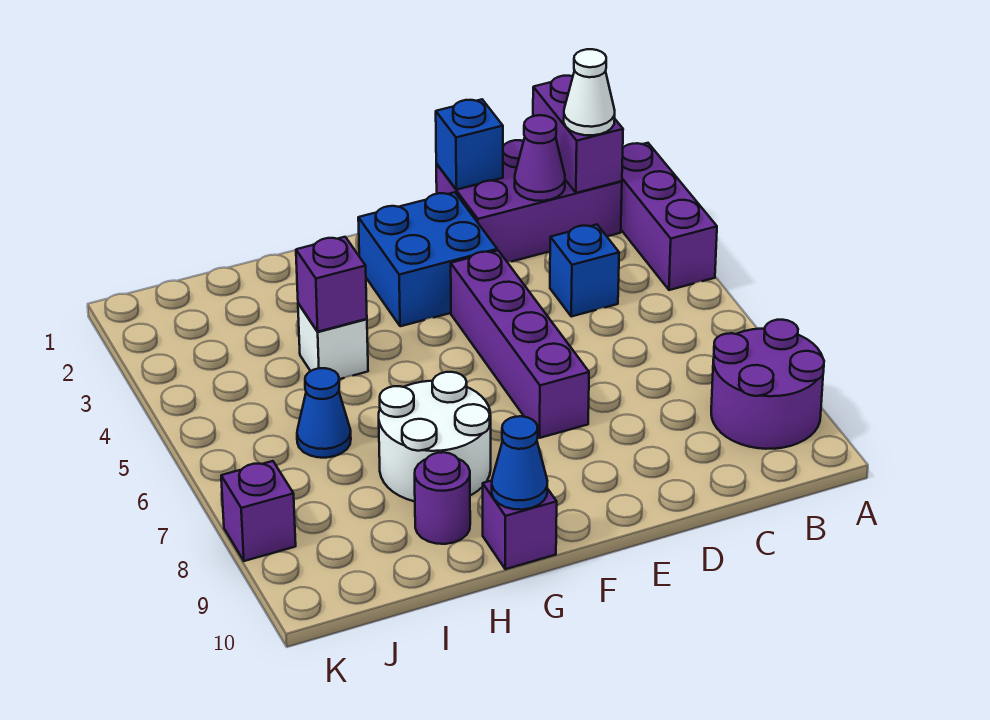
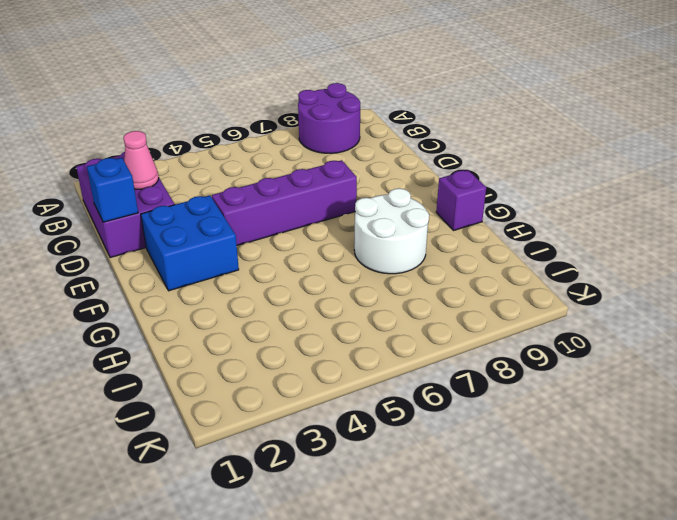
pink cone C2 level 2 -> purple cone C2 level 2
none -> purple brick A2:A4 level 1
none -> blue brick C4 level 1
none -> white brick H4 level 1

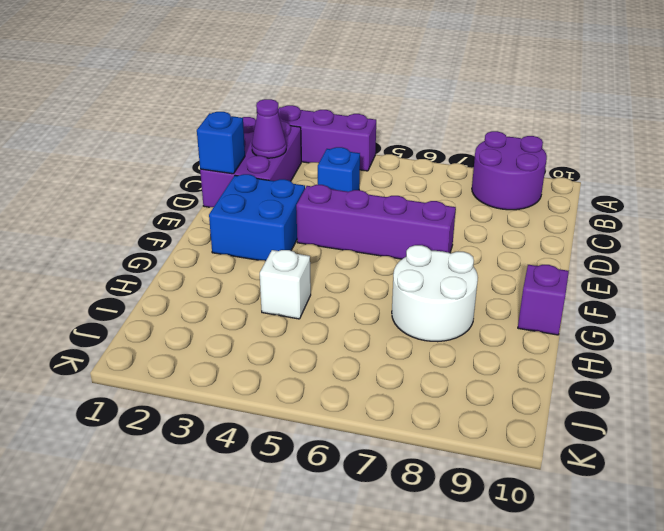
none -> purple round brick H9 level 1
none -> blue cone I6 level 1
none -> purple brick K8 level 1

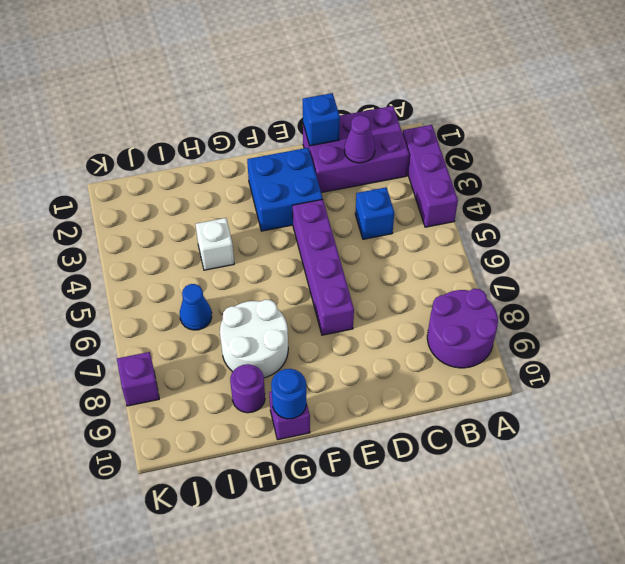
blue round brick G10 level 2 -> blue cone G10 level 2
none -> purple brick B1:B2 level 2
none -> purple brick H4 level 2
none -> white cone B2 level 3

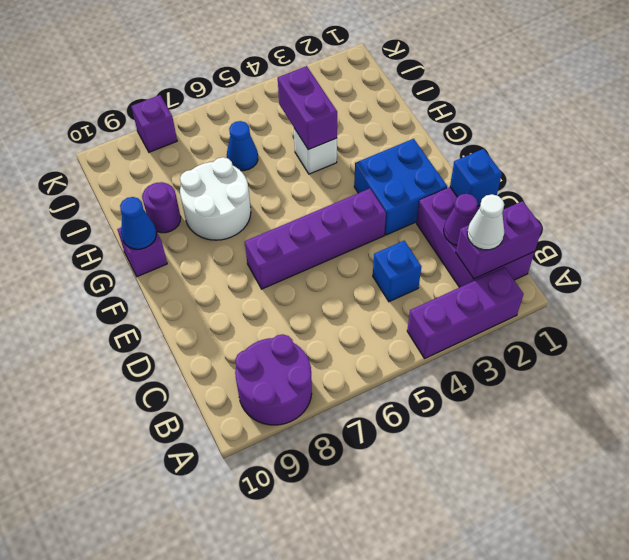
purple brick H4:I4 level 2 -> purple brick H4 level 2

